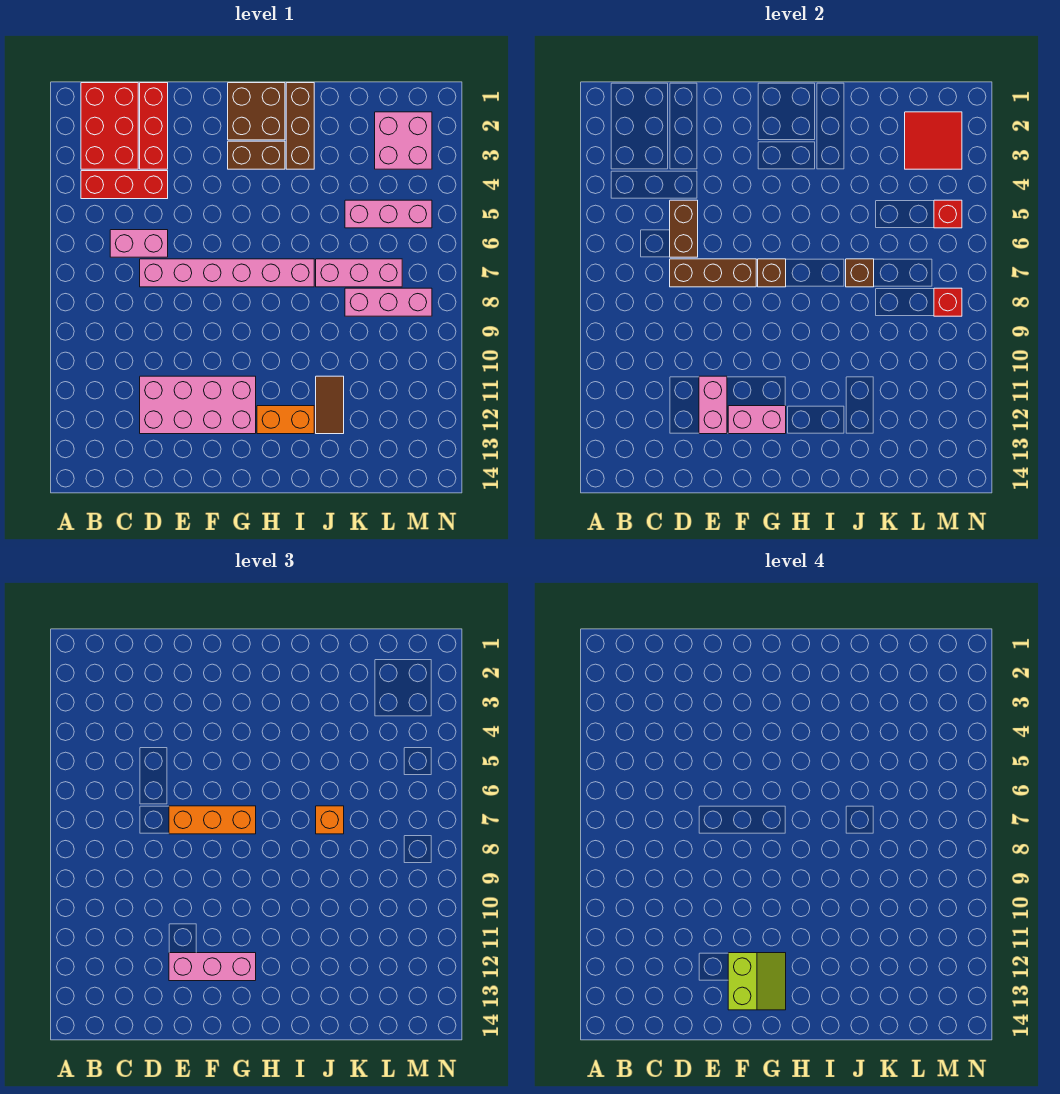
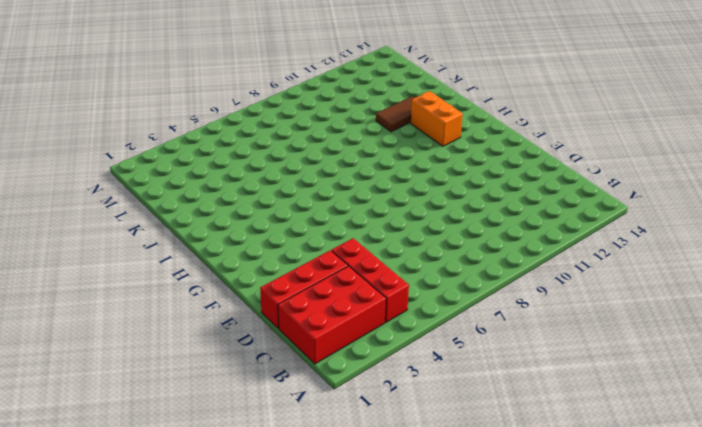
none -> pink brick C6:D6 level 1
none -> pink brick D7:I7 level 1
none -> pink brick D11:G12 level 1

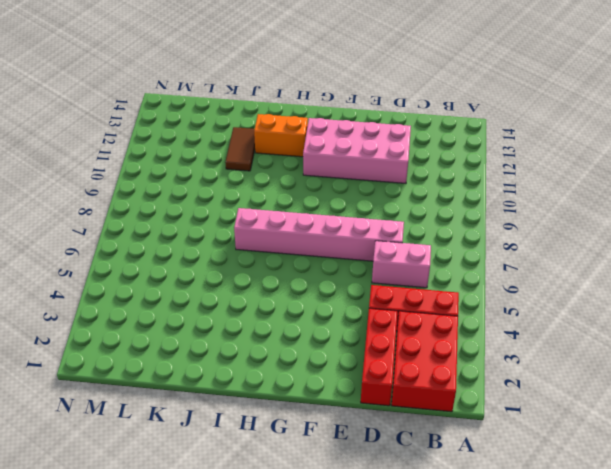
none -> brown brick G1:H2 level 1
none -> brown brick G3:H3 level 1
none -> brown brick I1:I3 level 1

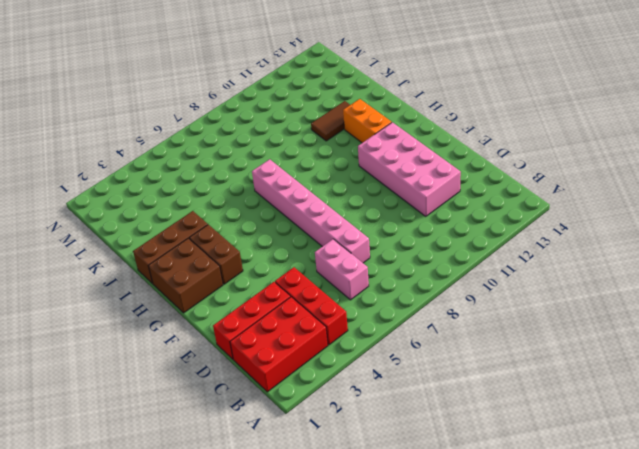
none -> pink brick J7:L7 level 1
none -> pink brick K5:M5 level 1
none -> pink brick K8:M8 level 1

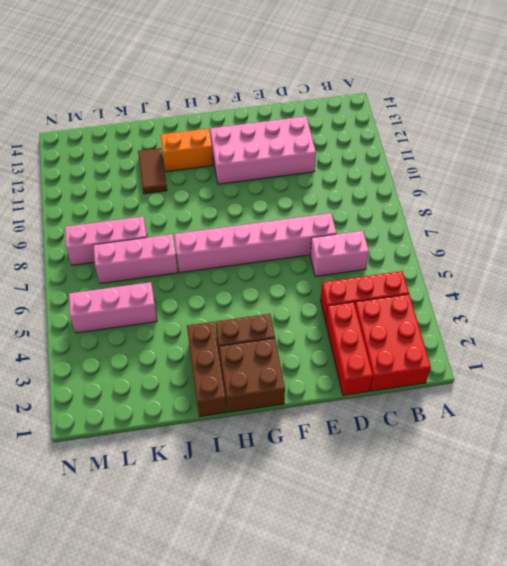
none -> pink brick L2:M3 level 1
none -> brown brick D5:D6 level 2
none -> brown brick D7:F7 level 2

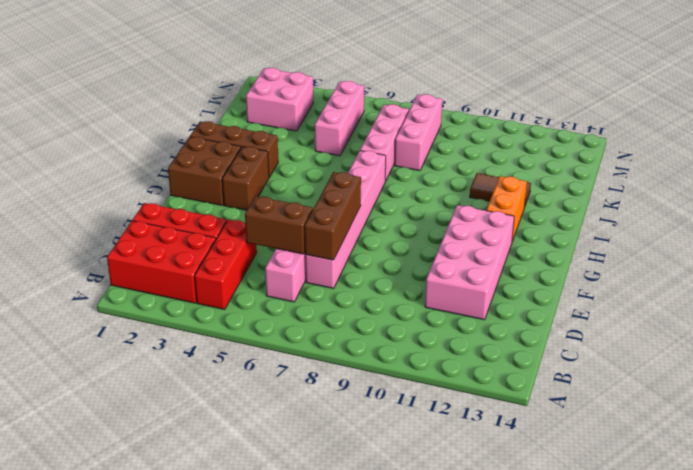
none -> pink brick E11:E12 level 2
none -> pink brick F12:G12 level 2
none -> brown brick G7 level 2

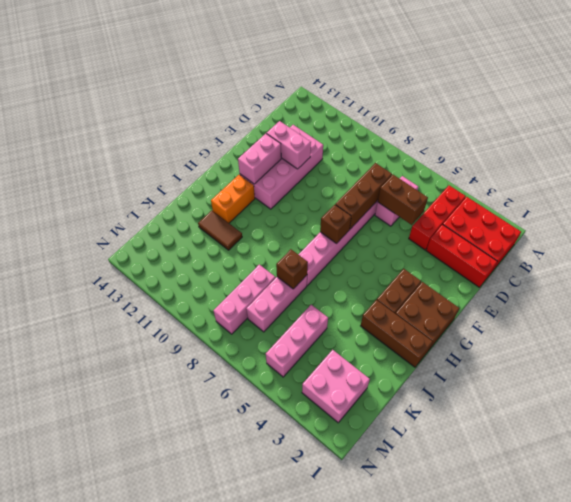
none -> red tile L2:M3 level 2
none -> red brick M5 level 2
none -> red brick M8 level 2

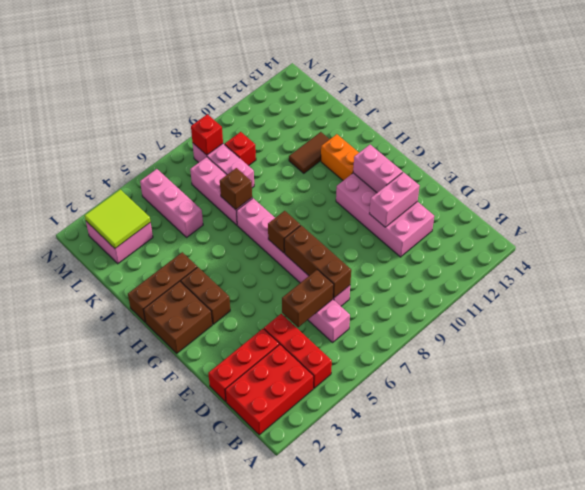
lime tile L2:M3 level 2 -> red tile L2:M3 level 2
red brick L9 level 1 -> red brick M5 level 2
none -> orange brick E7:G7 level 3
none -> pink brick E12:G12 level 3
none -> orange brick J7 level 3

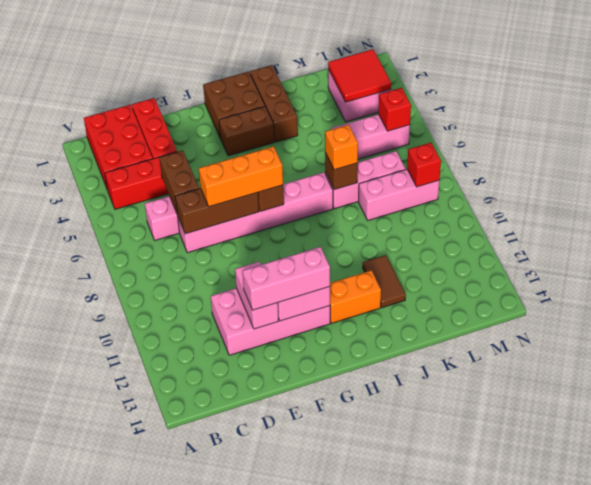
none -> lime slope F12:G13 level 4 top F

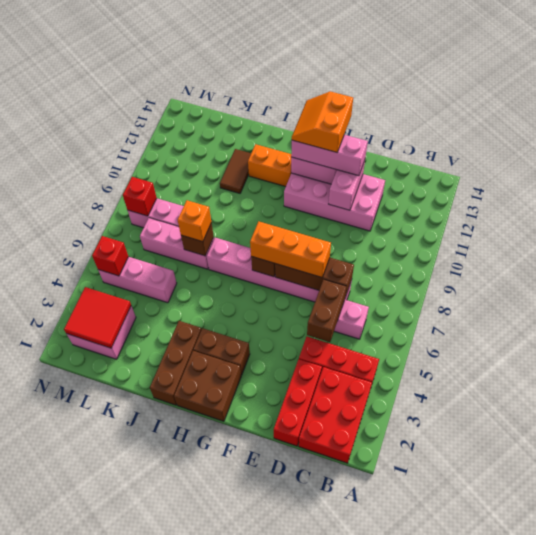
orange slope F12:G13 level 4 top F -> lime slope F12:G13 level 4 top F

